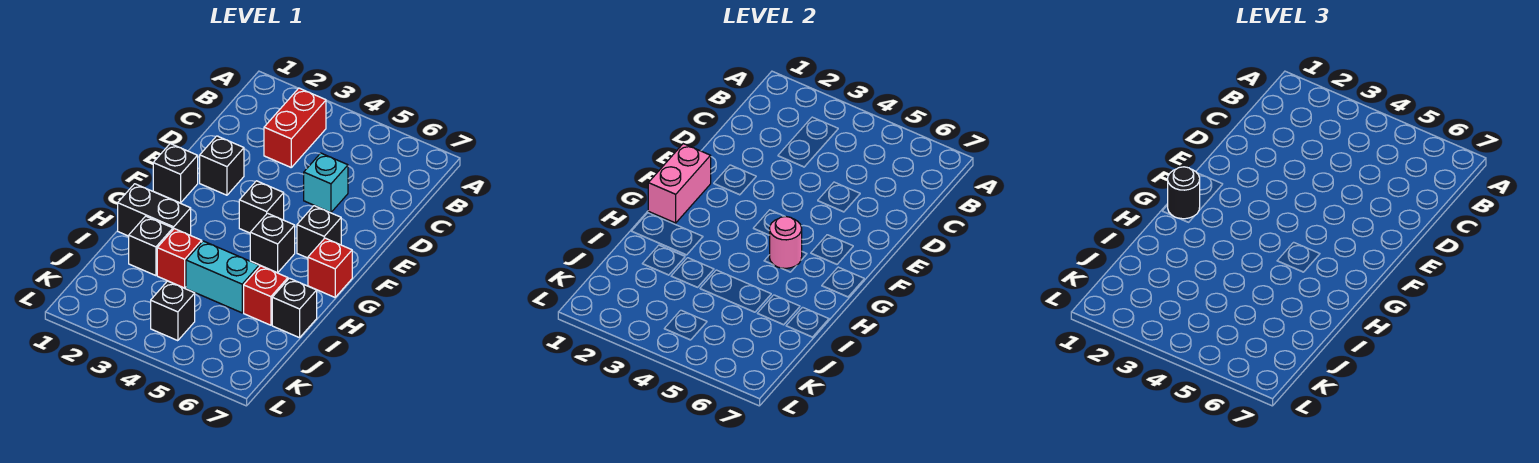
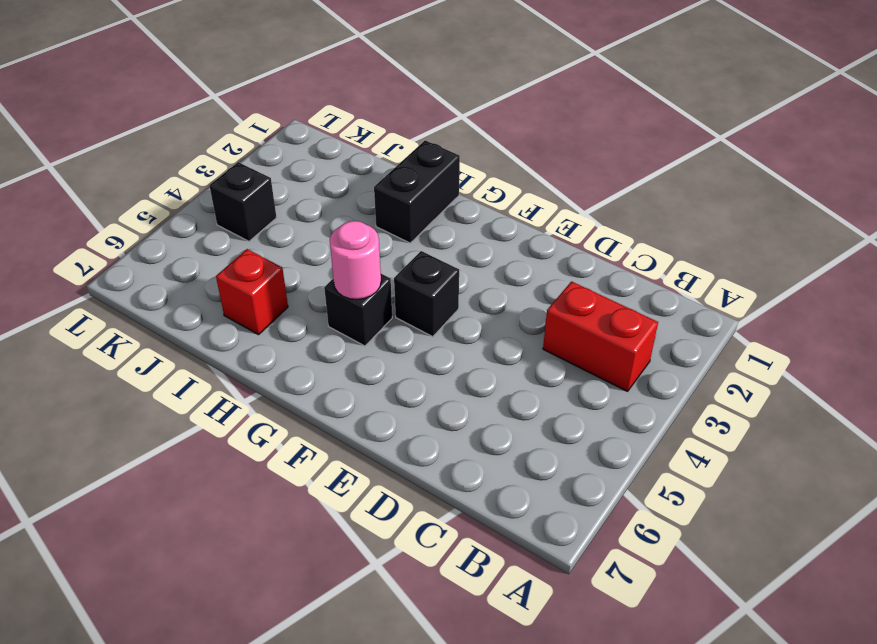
none -> cyan brick D5 level 1
none -> black brick E2 level 1
none -> black brick F1 level 1

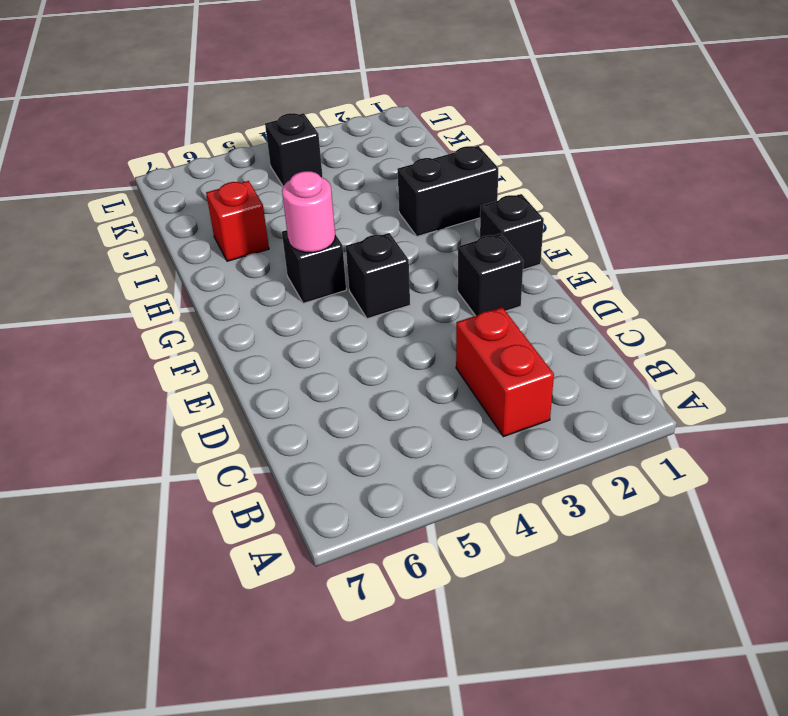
none -> cyan brick D5 level 1
none -> black brick F6 level 1
none -> red brick G7 level 1

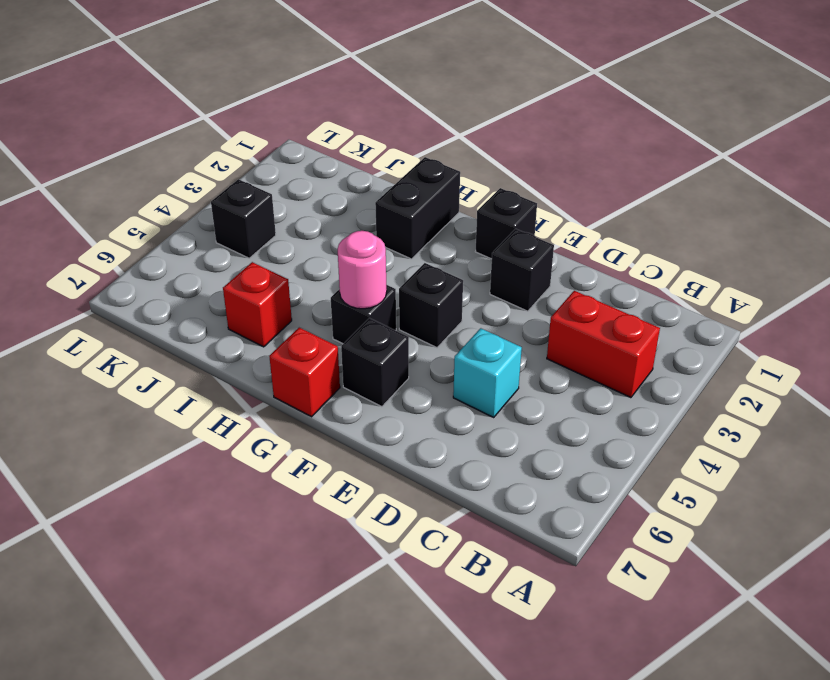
none -> black brick I2 level 1
none -> red brick I3 level 1
none -> cyan brick I4:I5 level 1

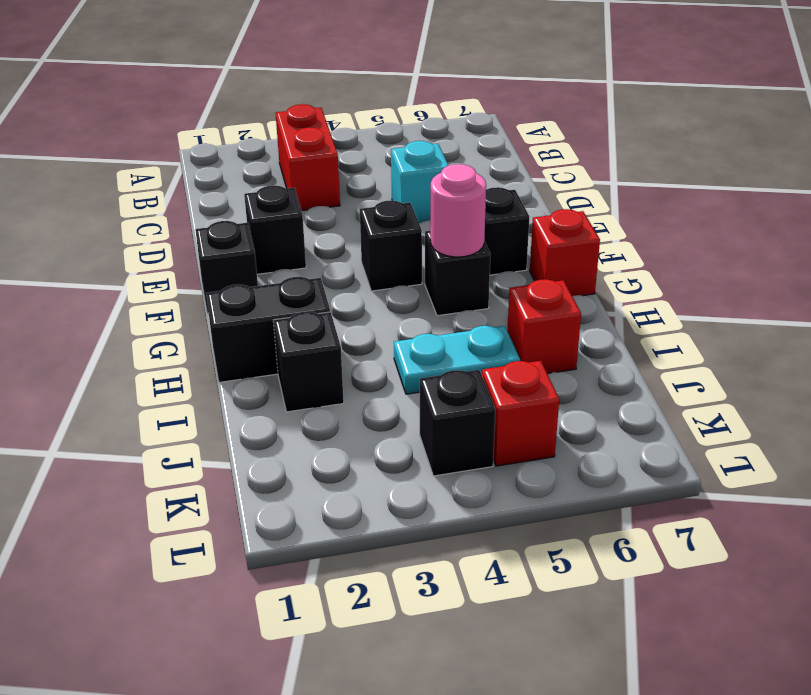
cyan plate I4:I5 level 1 -> cyan brick I4:I5 level 1
red brick K5 level 1 -> red brick I3 level 1
none -> black brick I7 level 1
none -> pink brick F1:G1 level 2
none -> black round brick G1 level 3

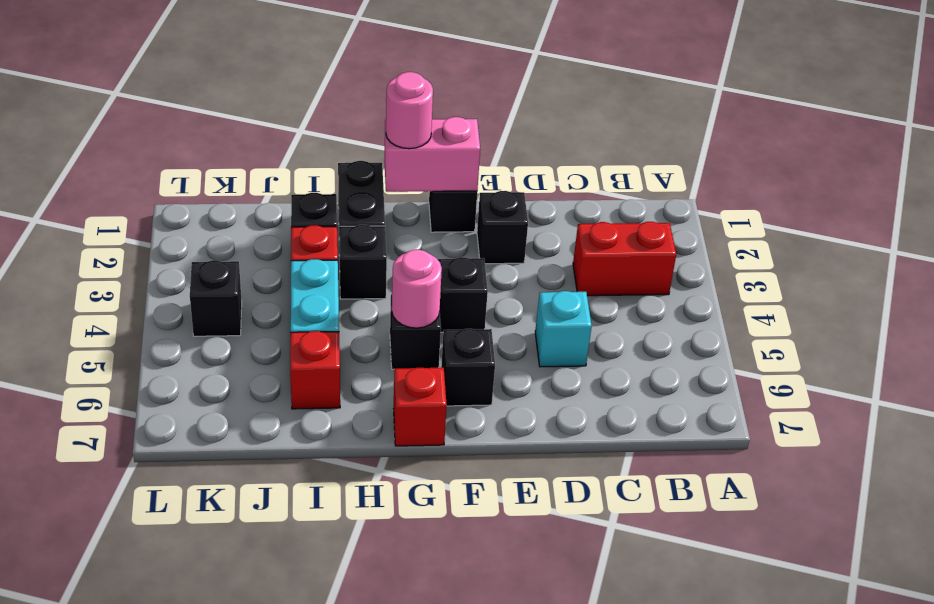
pink round brick G1 level 3 -> black round brick G1 level 3
black brick H3 level 1 -> black brick I7 level 1

